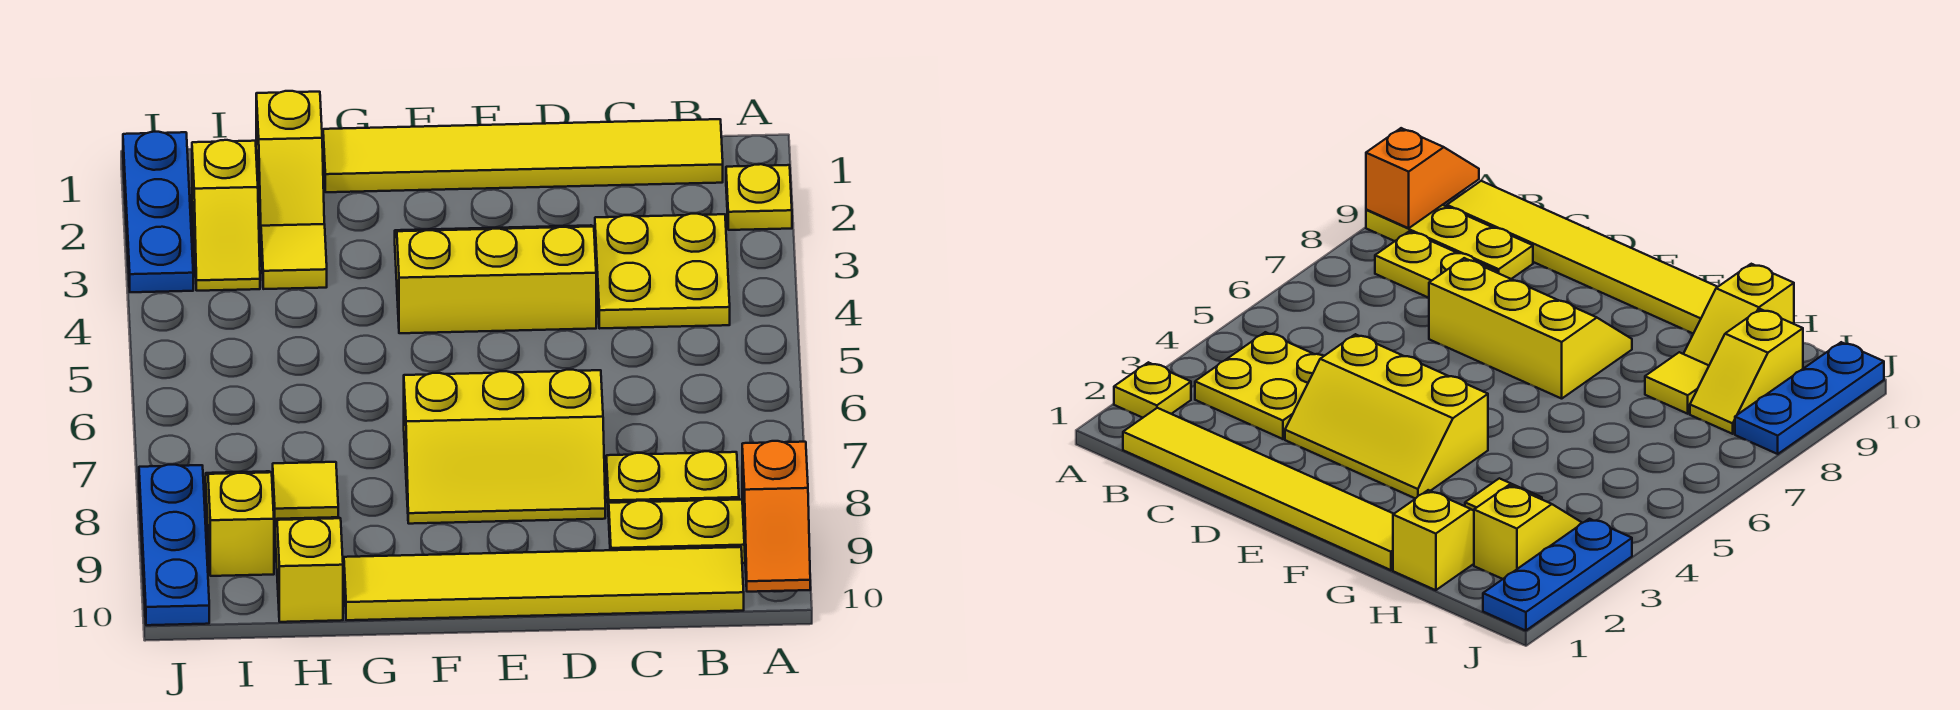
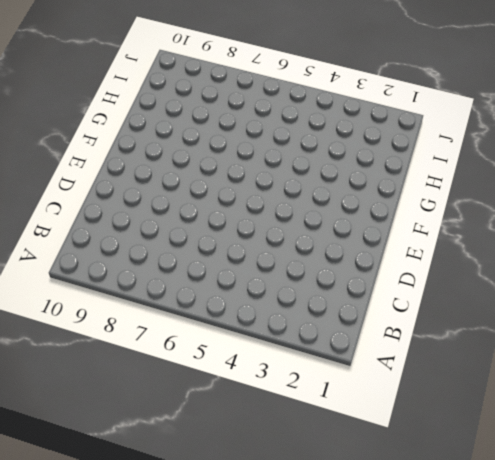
none -> yellow plate A2 level 1
none -> yellow plate A9:C9 level 1
none -> yellow tile B1:G1 level 1

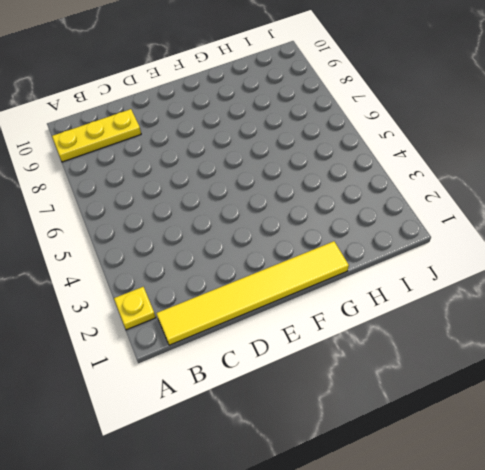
none -> yellow plate B3:C4 level 1
none -> yellow plate B8:C8 level 1
none -> yellow tile B10:G10 level 1

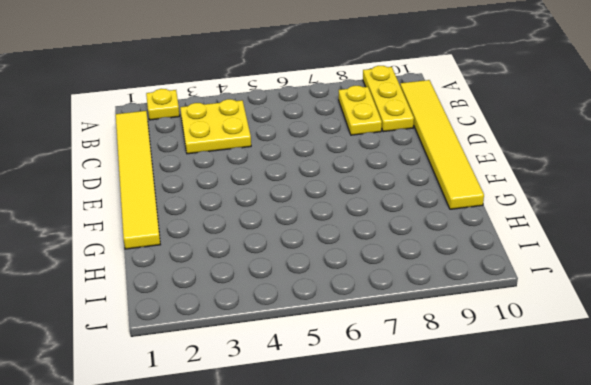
none -> yellow slope D3:F4 level 1 top 4
none -> yellow slope D7:F8 level 1 top 7
none -> yellow slope H1:H2 level 1 top 1

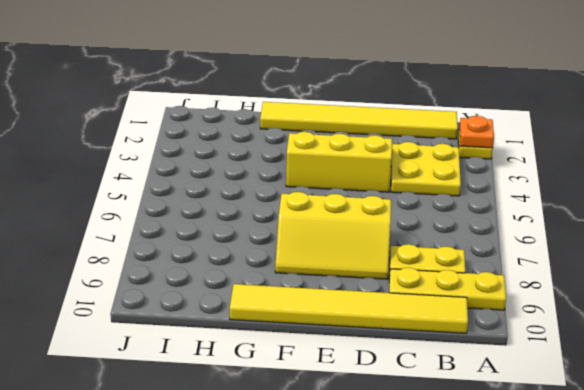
orange plate A2 level 2 -> none
none -> yellow slope H1:H2 level 1 top 1
none -> yellow tile H3 level 1
none -> yellow tile H8 level 1

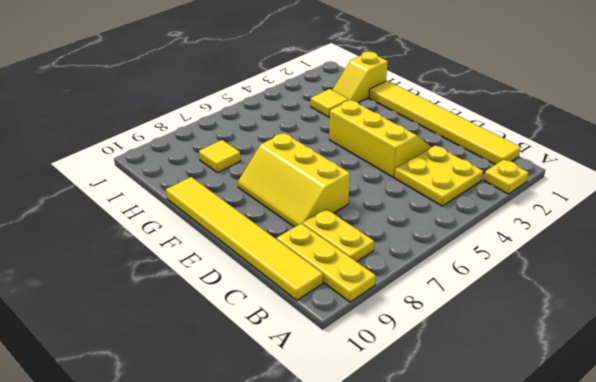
none -> yellow slope H9:H10 level 1 top 10
none -> yellow slope I2:I3 level 1 top 2
none -> yellow slope I8:I9 level 1 top 9

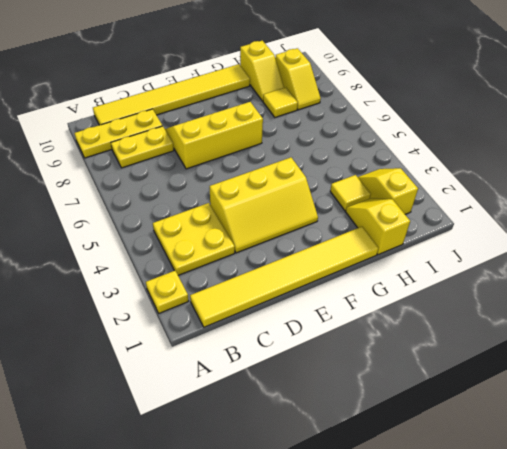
none -> blue plate J1:J3 level 1
none -> blue plate J8:J10 level 1
none -> orange slope A9:A10 level 2 top 9

